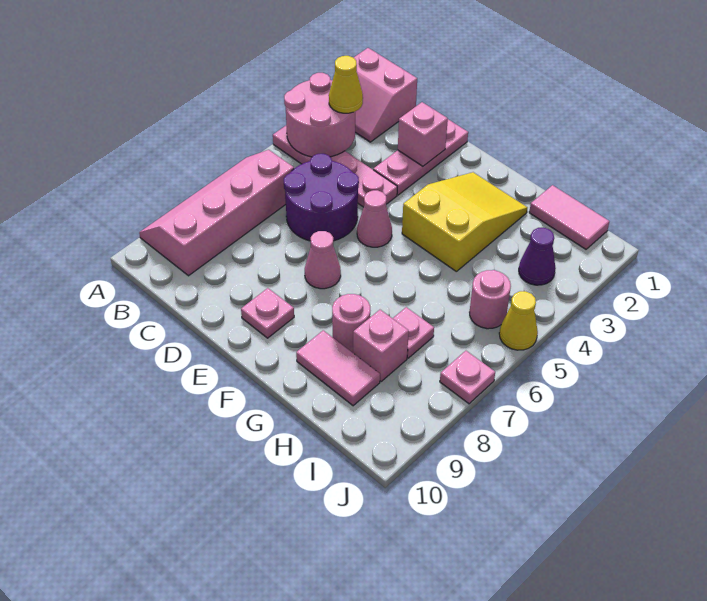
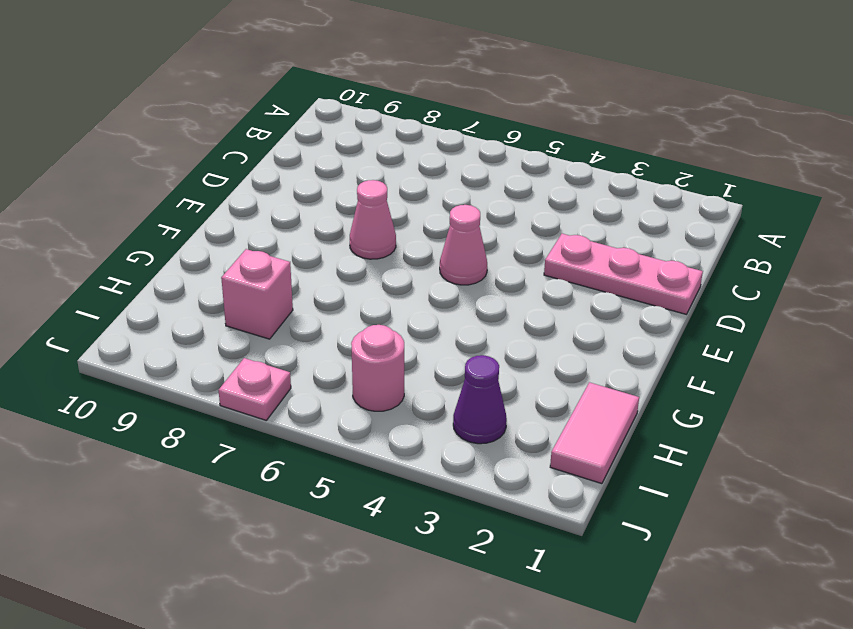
none -> pink slope A1:B2 level 1 top 1
none -> pink plate A4:D4 level 1
none -> pink slope A6:B9 level 1 top B

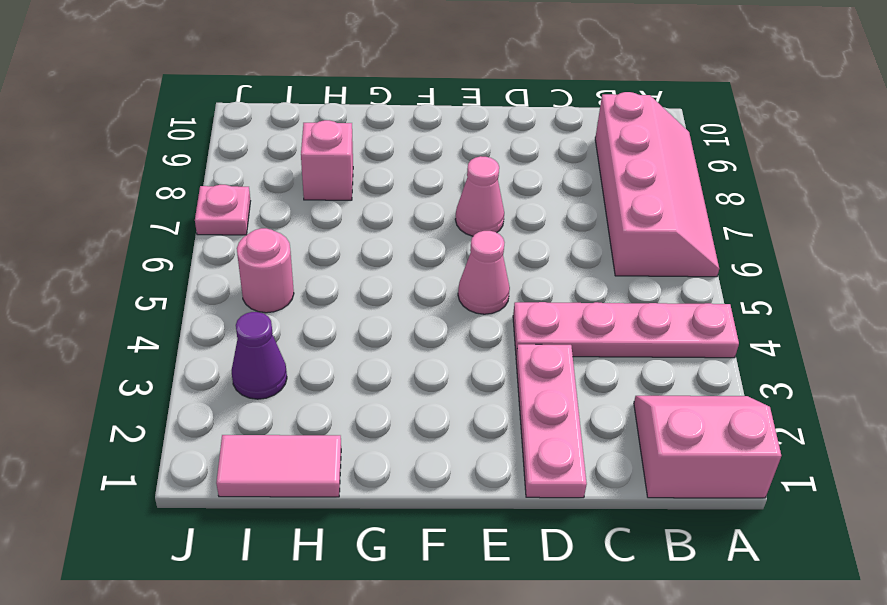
none -> purple round brick C5:D6 level 1
none -> pink plate E9 level 1
none -> yellow slope F2:G4 level 1 top 4

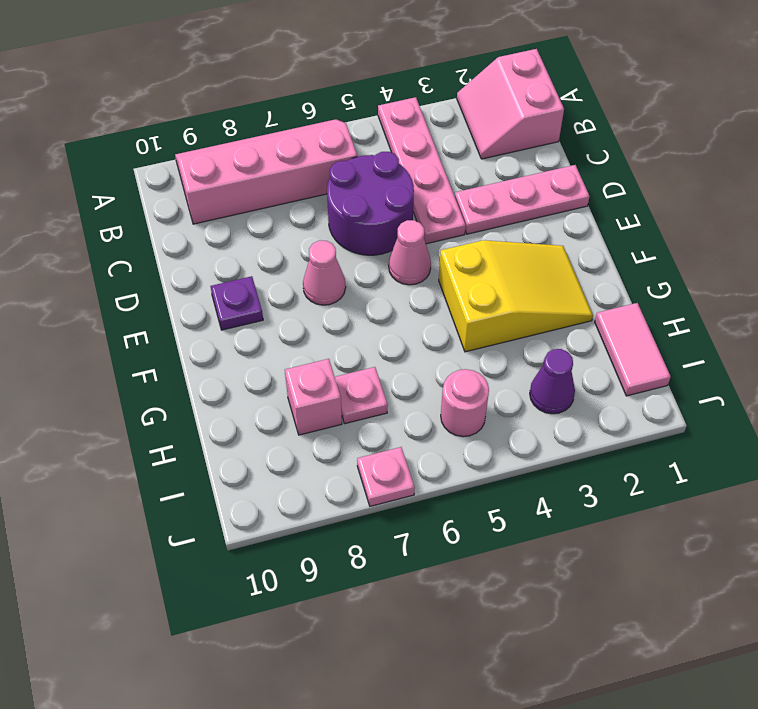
purple plate E9 level 1 -> pink plate E9 level 1
none -> pink round brick G8 level 1
none -> pink tile G9:H9 level 1
none -> yellow cone J5 level 1

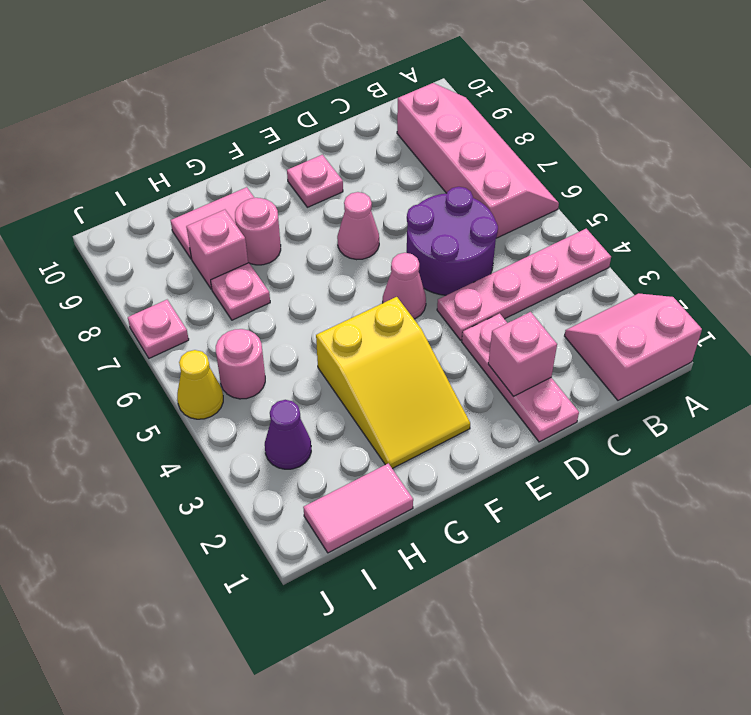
none -> pink round brick A3:B4 level 2
none -> yellow cone B3 level 3

